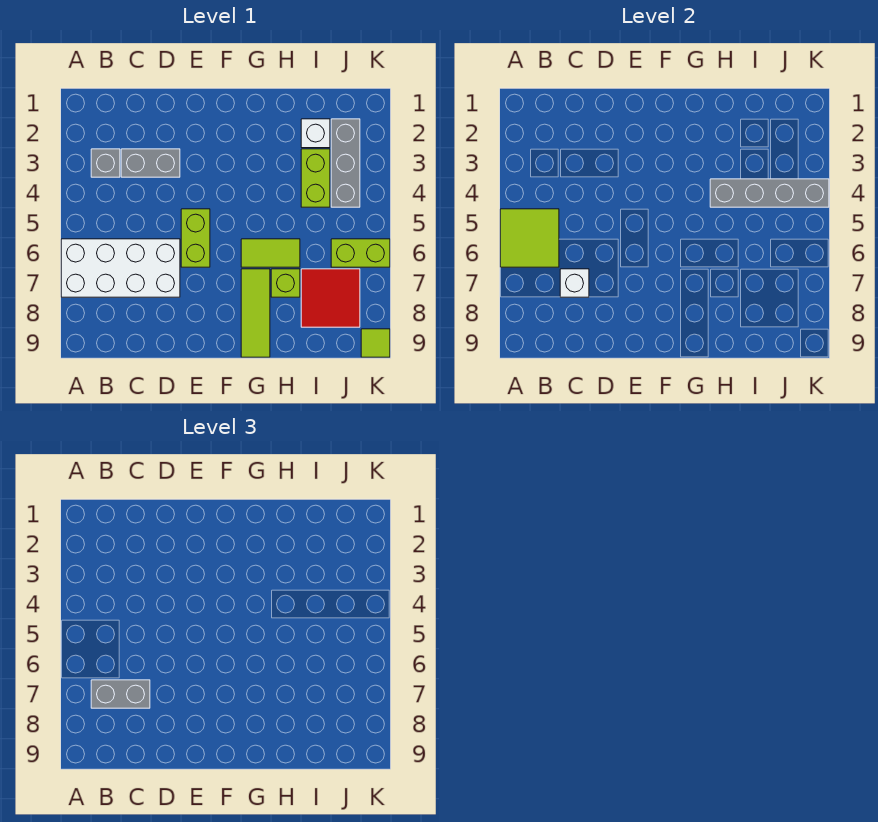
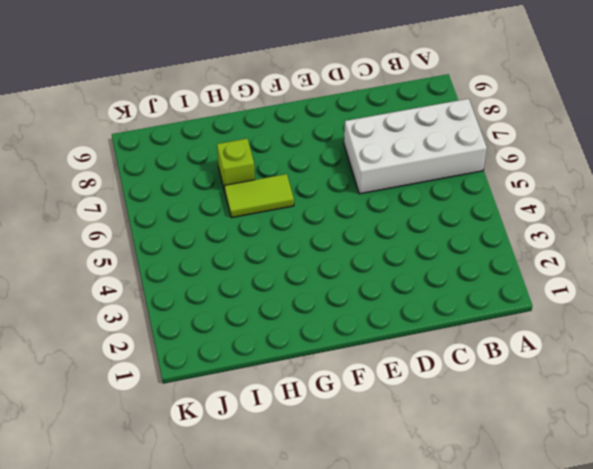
none -> grey brick B3 level 1
none -> grey brick C3:D3 level 1
none -> lime brick E5:E6 level 1

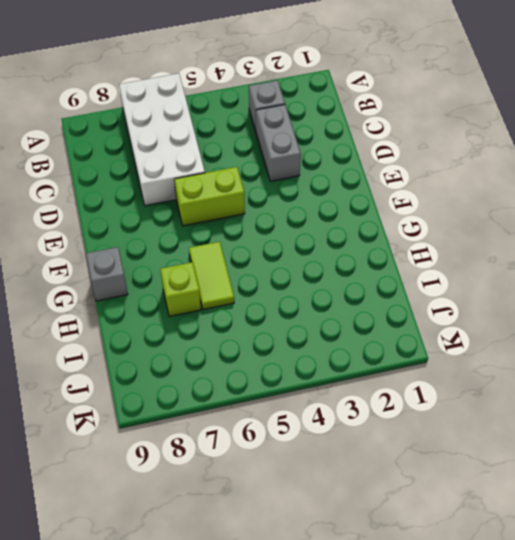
grey brick G9 level 1 -> lime tile G7:G9 level 1
none -> white brick I2 level 1
none -> lime brick I3:I4 level 1
none -> red tile I7:J8 level 1

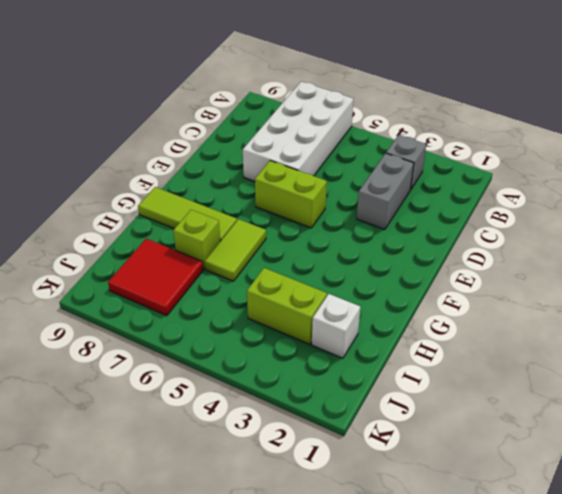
none -> grey brick J2:J4 level 1
none -> lime brick J6:K6 level 1
none -> lime tile K9 level 1

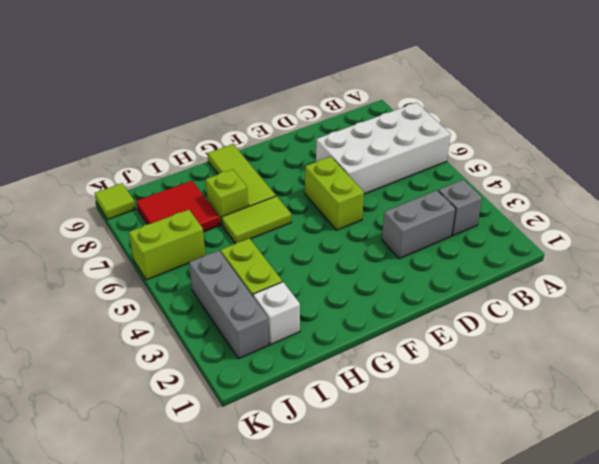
none -> lime tile A5:B6 level 2
none -> white brick C7 level 2
none -> grey brick H4:K4 level 2

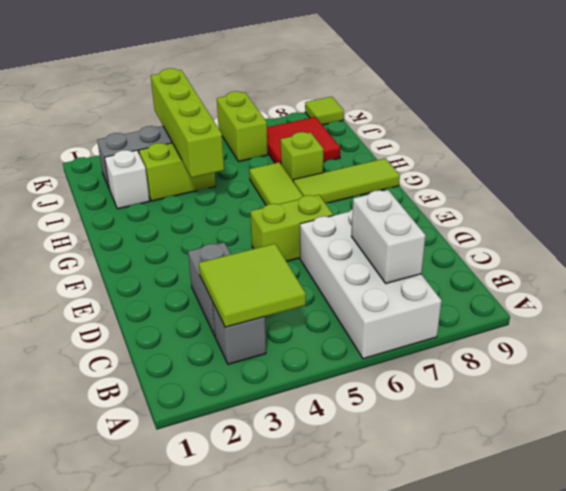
lime tile B3:C4 level 2 -> lime tile A5:B6 level 2
white brick B7:C7 level 2 -> white brick C7 level 2
lime brick H4:K4 level 2 -> grey brick H4:K4 level 2
none -> grey brick B7:C7 level 3

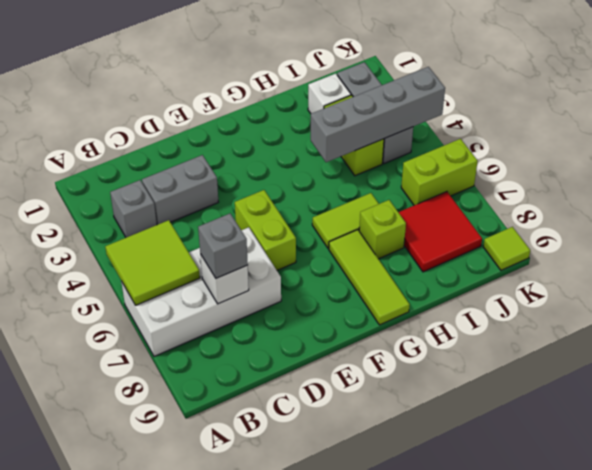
grey brick C7 level 3 -> grey brick B7:C7 level 3

